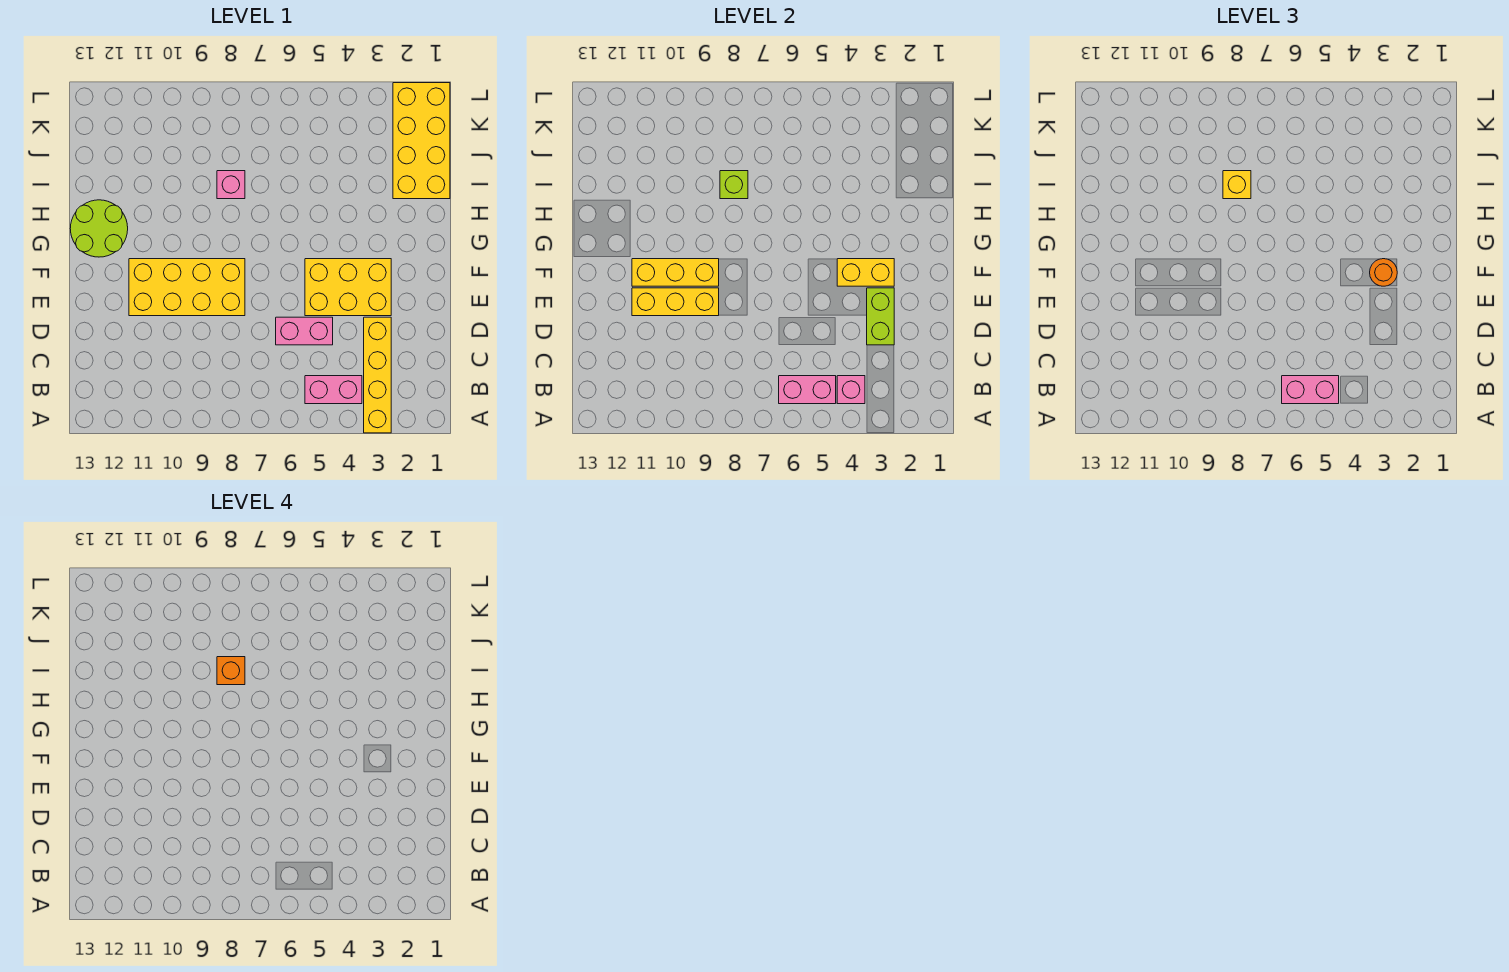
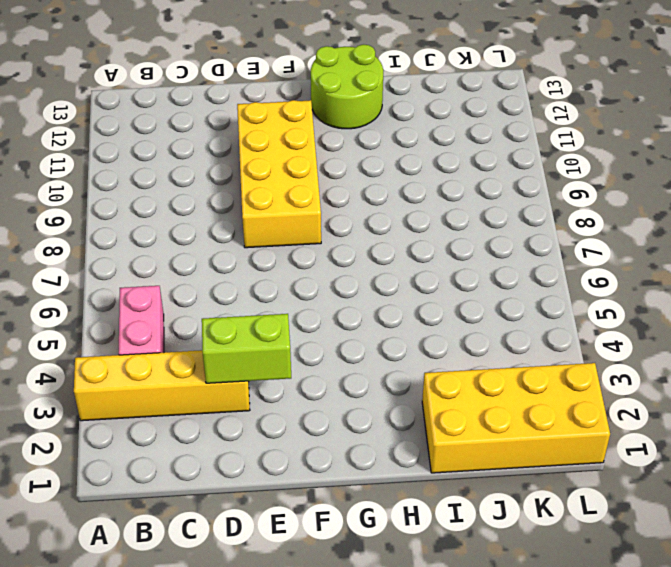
none -> pink brick D5:D6 level 1
none -> yellow brick E3:F5 level 1
none -> pink brick I8 level 1

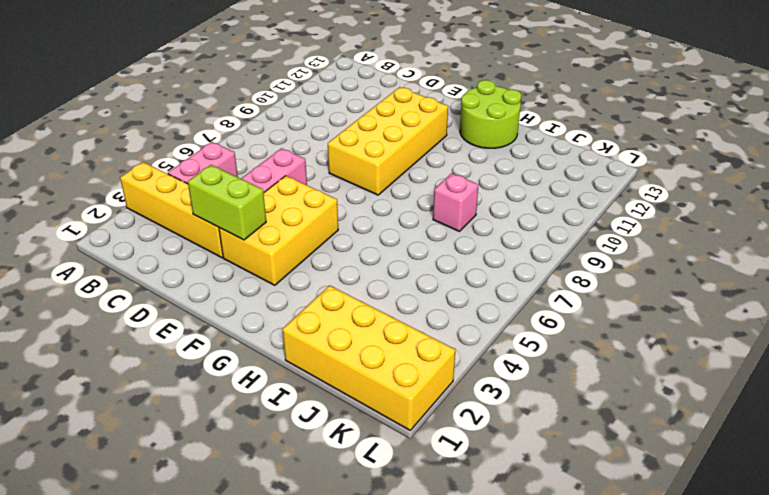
none -> pink brick B4 level 2
none -> pink brick B5:B6 level 2
none -> yellow brick E9:E11 level 2

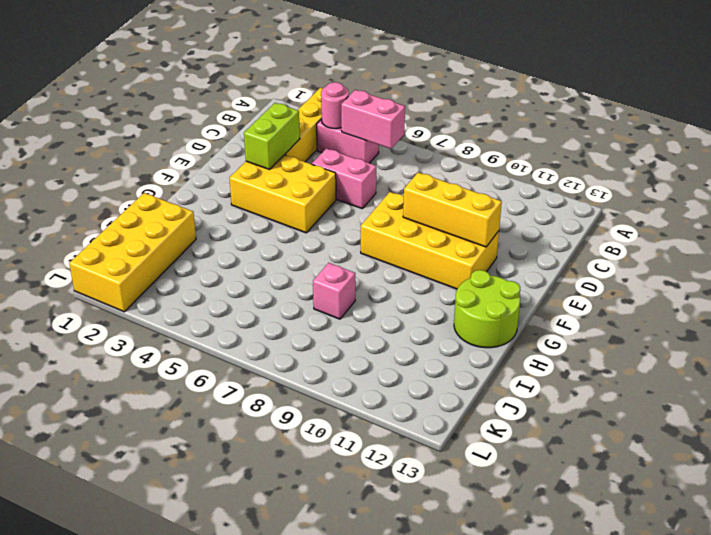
pink round brick B4 level 2 -> pink brick B4 level 2
none -> yellow brick F3:F4 level 2
none -> yellow brick F9:F11 level 2
none -> lime brick I8 level 2

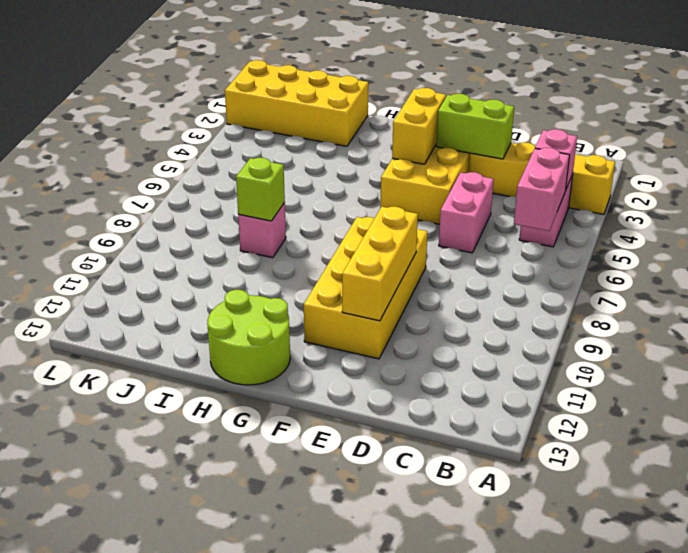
none -> yellow brick F9:F11 level 2
none -> pink brick B5:B6 level 3
none -> orange round brick F3 level 3

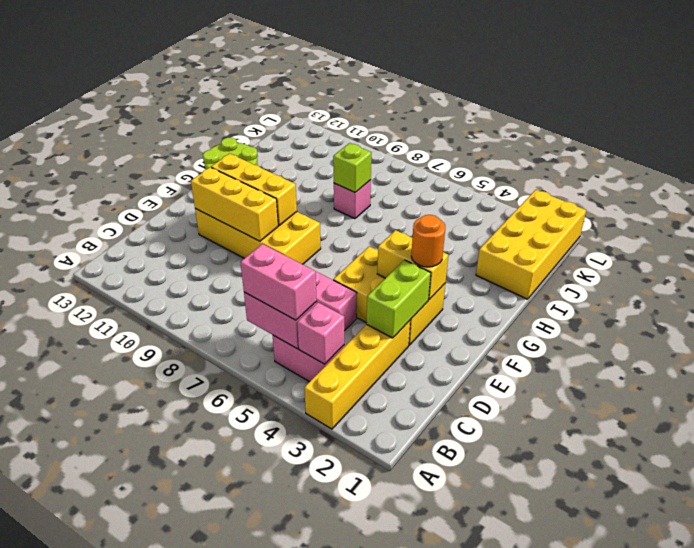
none -> yellow brick I8 level 3
none -> orange brick I8 level 4

